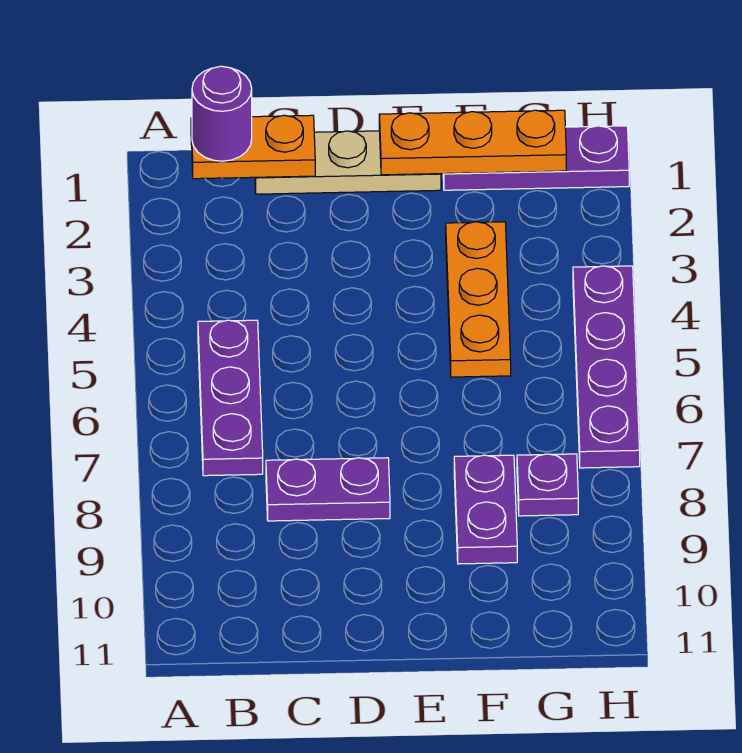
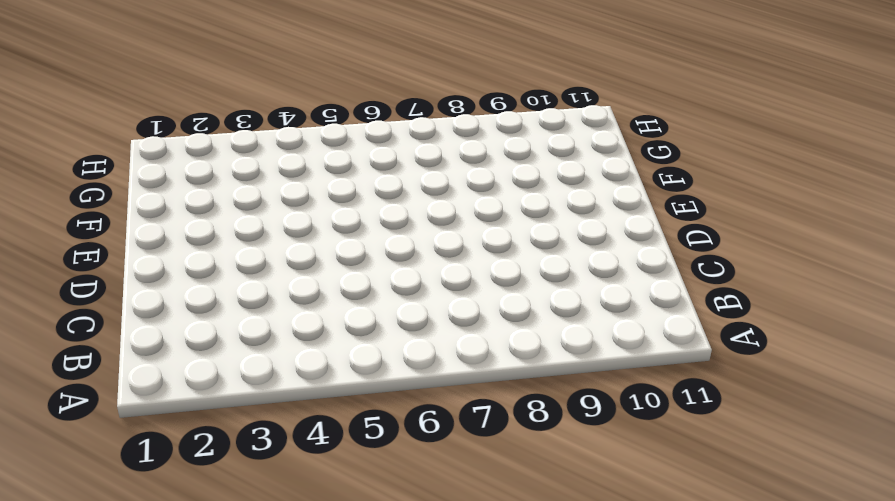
none -> purple plate B5:B7 level 1
none -> tan plate C1:E1 level 1

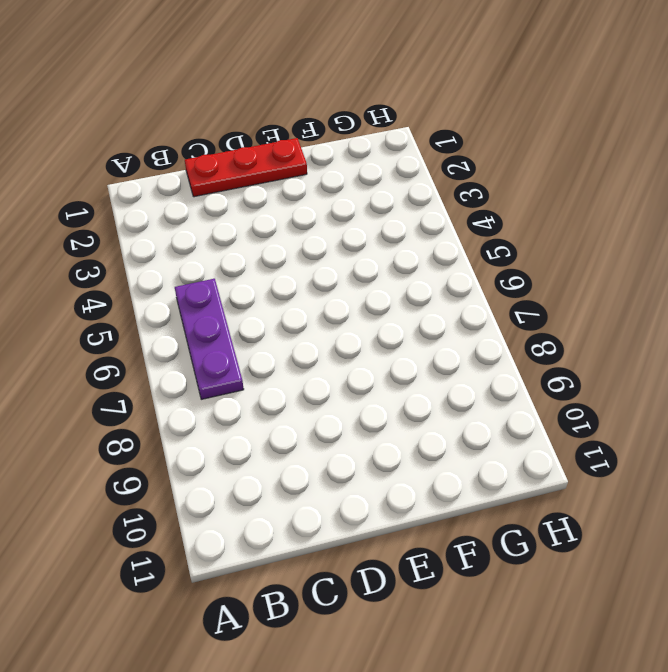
red plate C1:E1 level 1 -> tan plate C1:E1 level 1
none -> purple plate C8:D8 level 1
none -> purple plate F1:H1 level 1

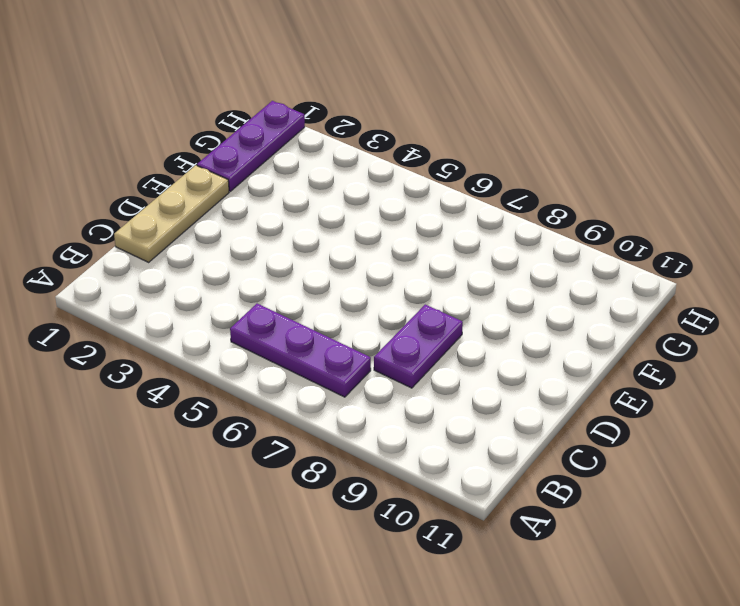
none -> orange plate F3:F5 level 1
none -> purple plate F8:F9 level 1

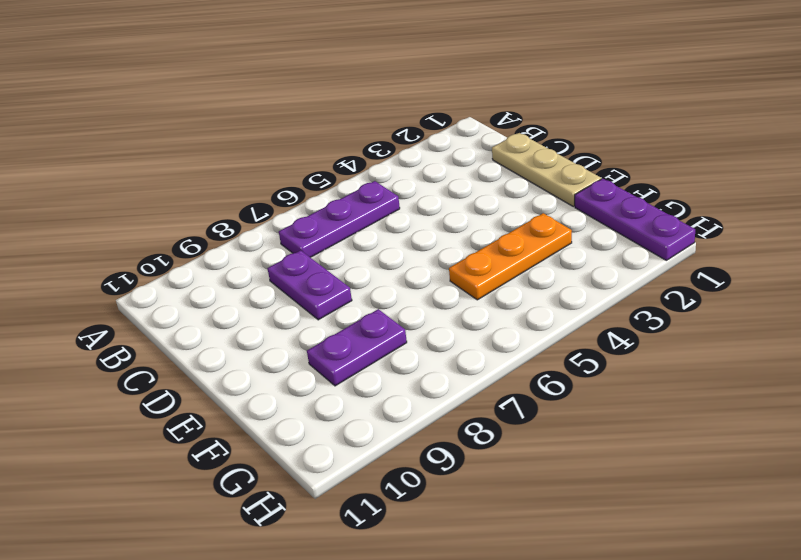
none -> purple plate G8 level 1
none -> purple plate H4:H7 level 1

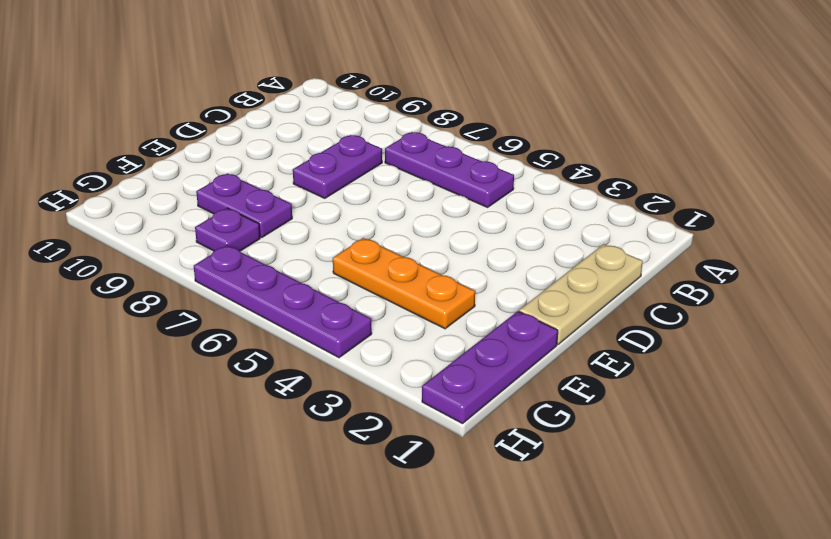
none -> orange plate B1:C1 level 2
none -> orange plate E1:G1 level 2

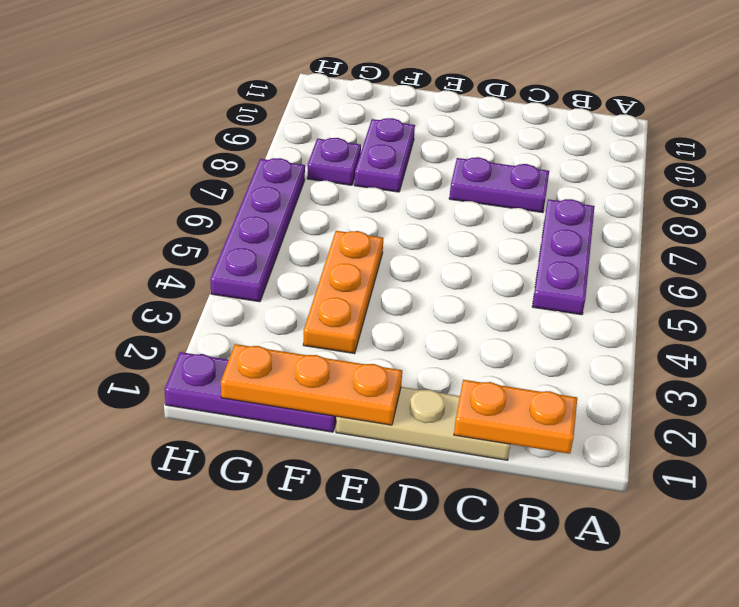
none -> purple round brick B1 level 3

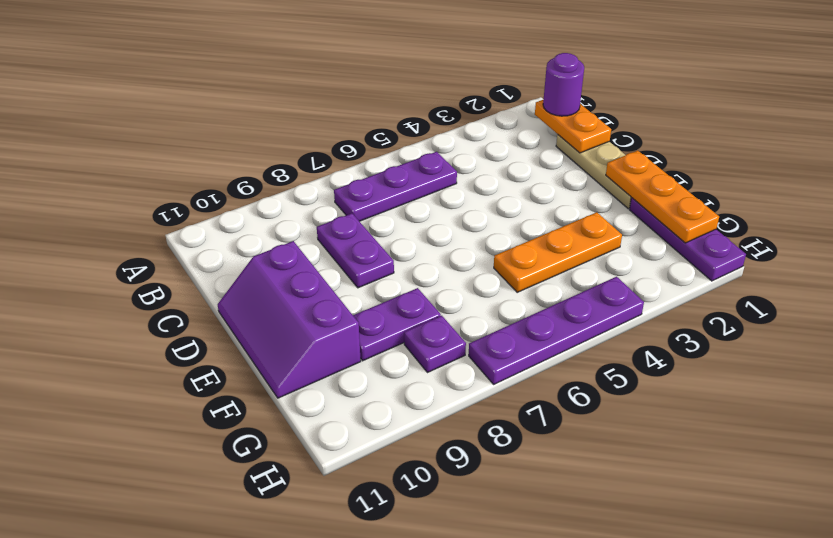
purple slope D10:F11 level 1 top 10 -> none

